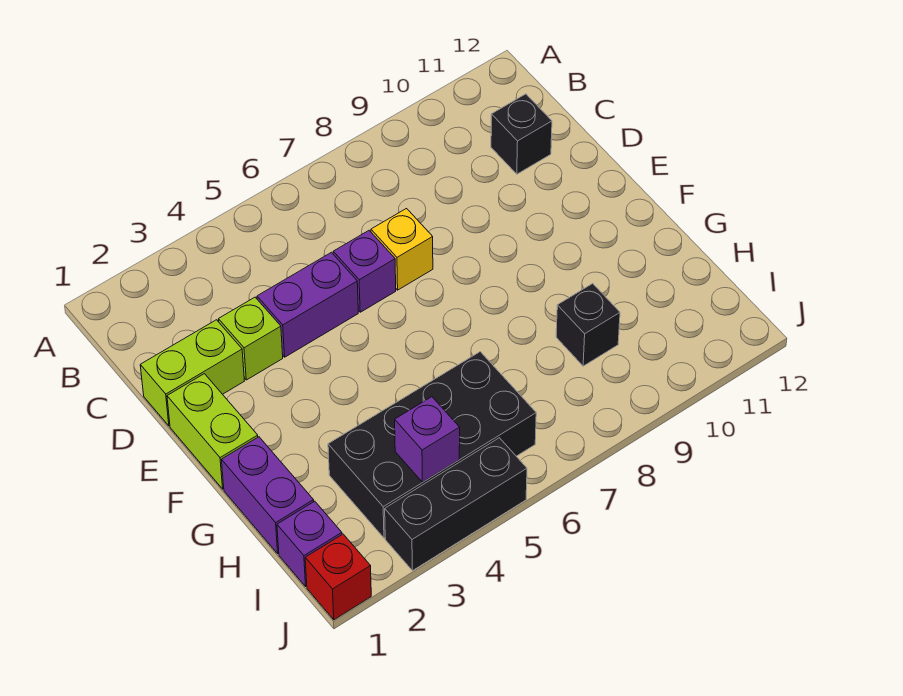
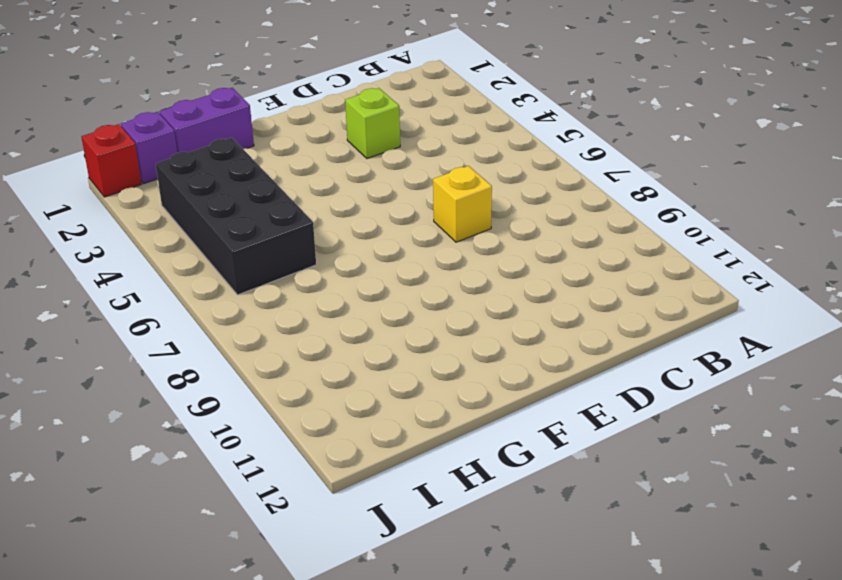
none -> black brick C11 level 1
none -> lime brick D1:D2 level 1
none -> purple brick D4:D5 level 1

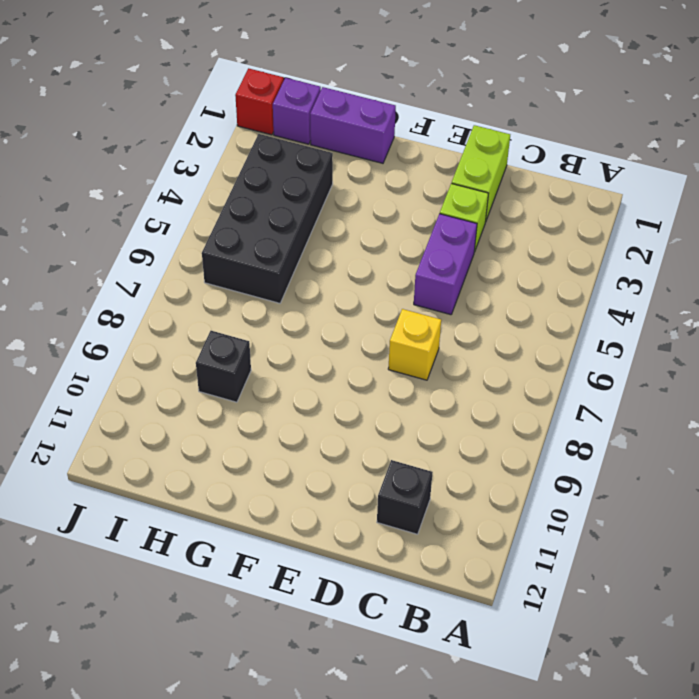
none -> purple brick D6 level 1
none -> lime brick E1:F1 level 1
none -> black brick J3:J5 level 1

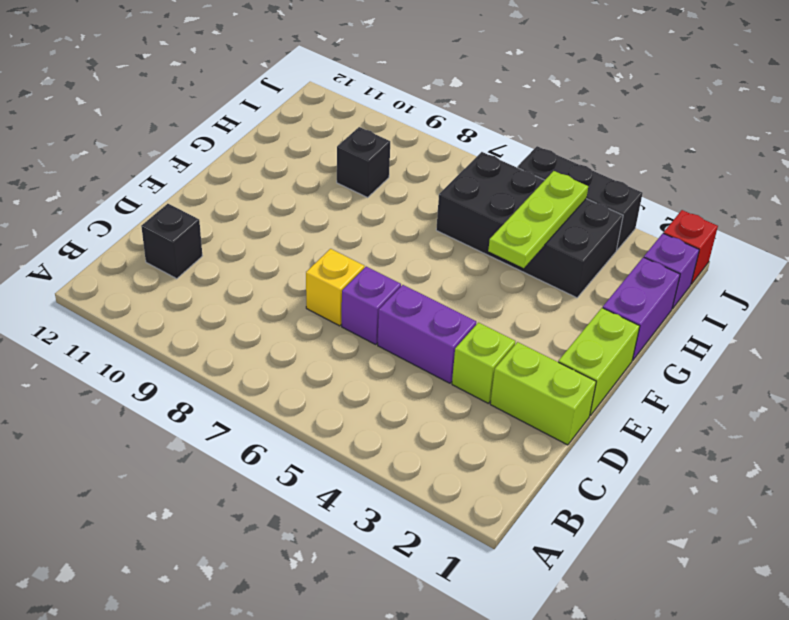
lime plate G4:I4 level 2 -> purple brick I4 level 2

